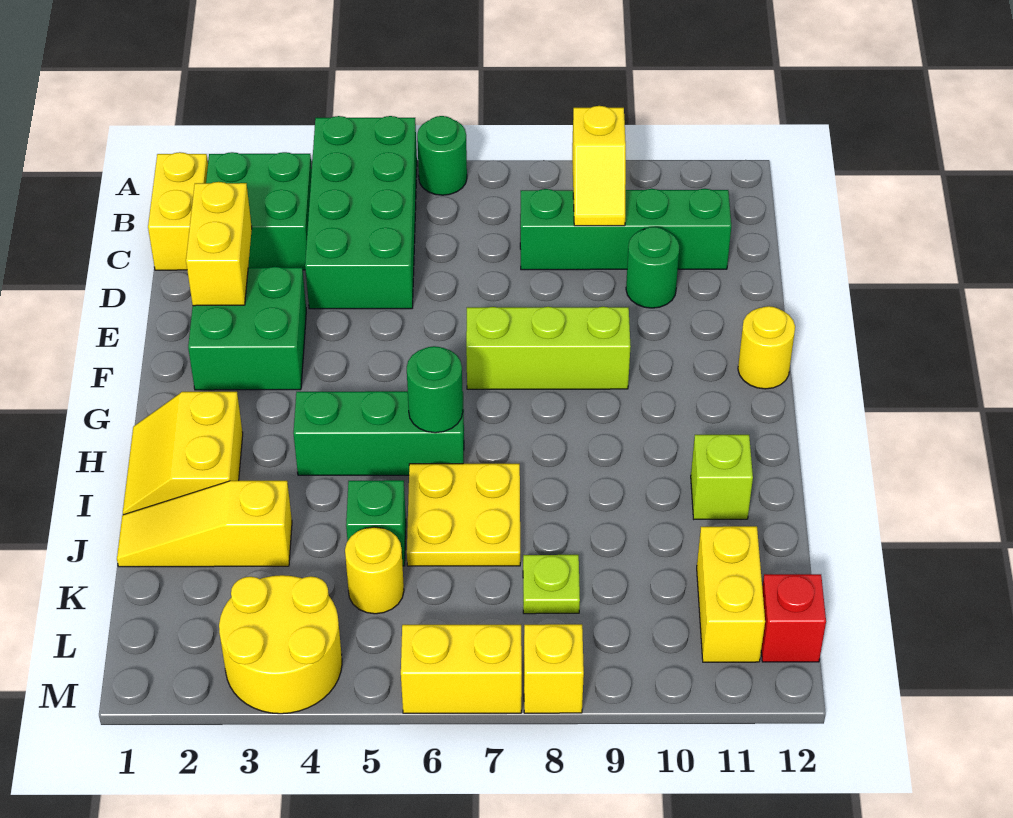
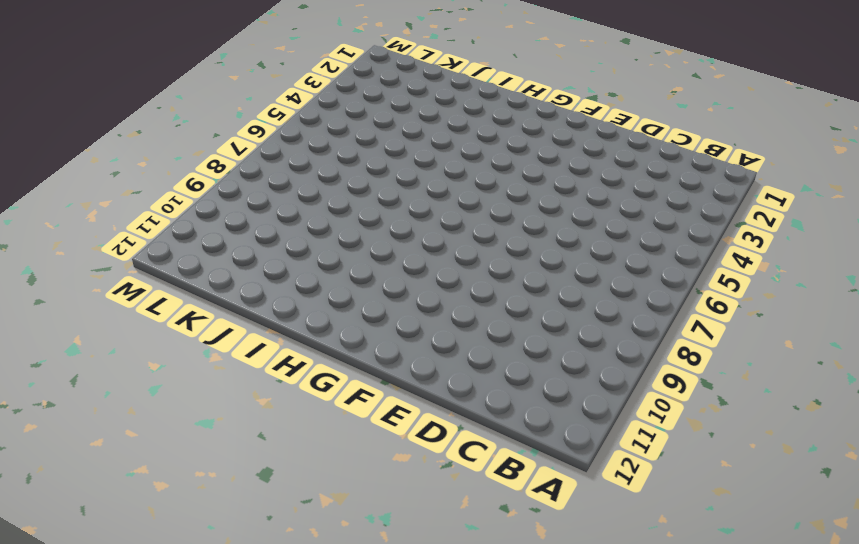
none -> green brick A4:D5 level 1
none -> green round brick A6 level 1
none -> yellow brick B1:C1 level 1

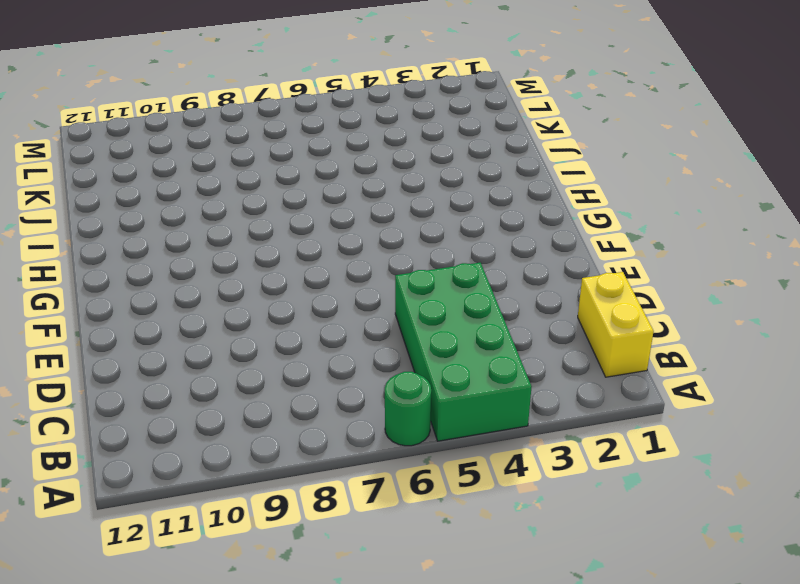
none -> green brick B2:C3 level 1
none -> green brick C8:C11 level 1
none -> green round brick D10 level 1

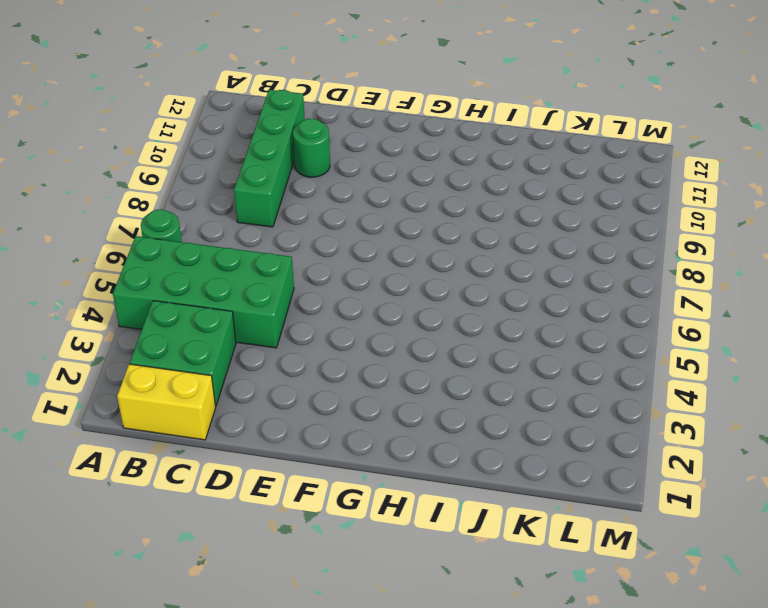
none -> green brick E2:F3 level 1
none -> lime brick F7:F9 level 1
none -> yellow round brick F12 level 1

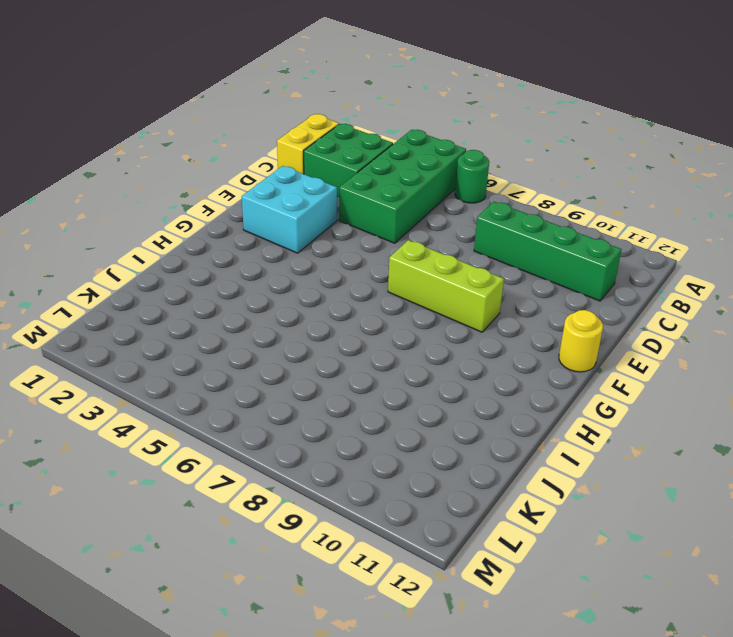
cyan brick E2:F3 level 1 -> green brick E2:F3 level 1
none -> green round brick D10 level 1
none -> yellow slope H1:I2 level 1 top 2
none -> green brick H4:H6 level 1

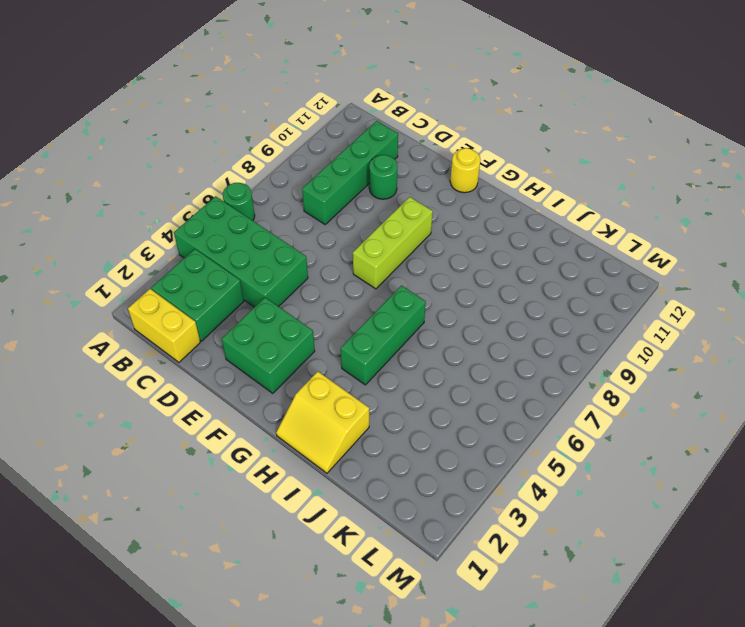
none -> yellow plate I6:J7 level 1
none -> lime brick I11 level 1
none -> yellow slope J1:J3 level 1 top 3

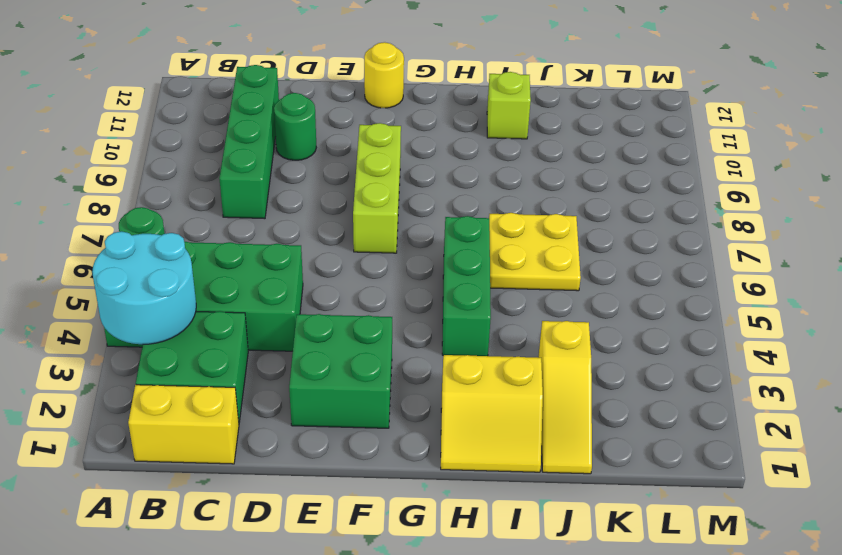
cyan round brick A3:B4 level 2 -> none
none -> green brick J5 level 1
none -> yellow round brick K5 level 1
none -> lime plate K8 level 1

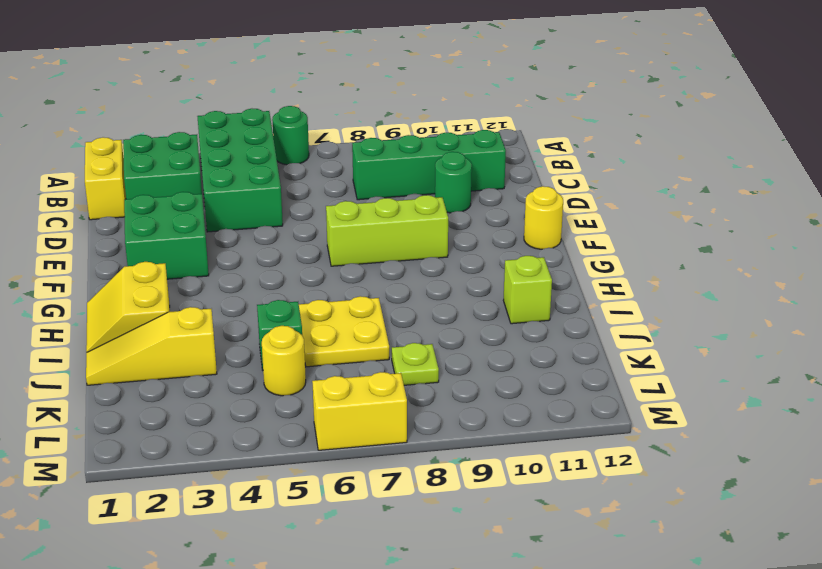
none -> green brick H4:H6 level 1
none -> yellow brick K11:L11 level 1
none -> yellow round brick L3:M4 level 1

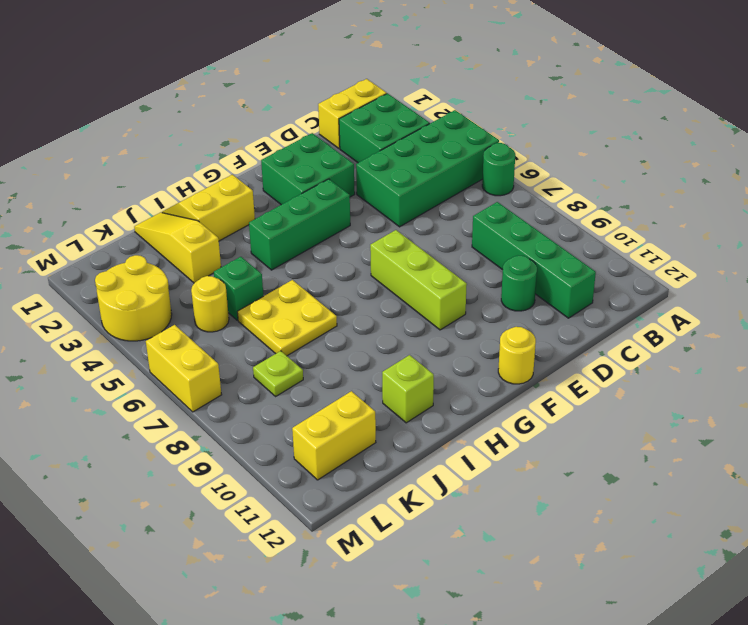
green brick F4:H4 level 1 -> green brick H4:H6 level 1
none -> red brick L12 level 1
none -> yellow brick M8 level 1
none -> yellow slope B9:C9 level 2 top B

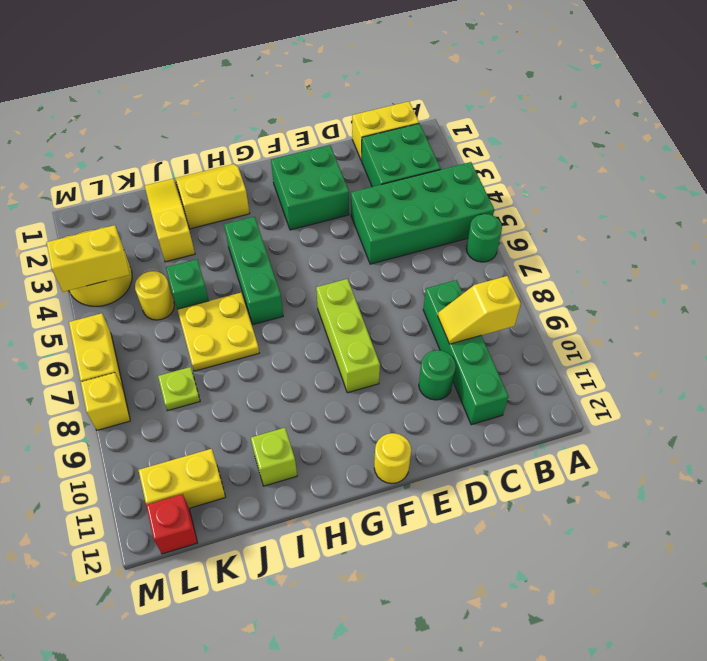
yellow brick L4:M4 level 2 -> yellow brick D2:E2 level 2
none -> green round brick H6 level 2

